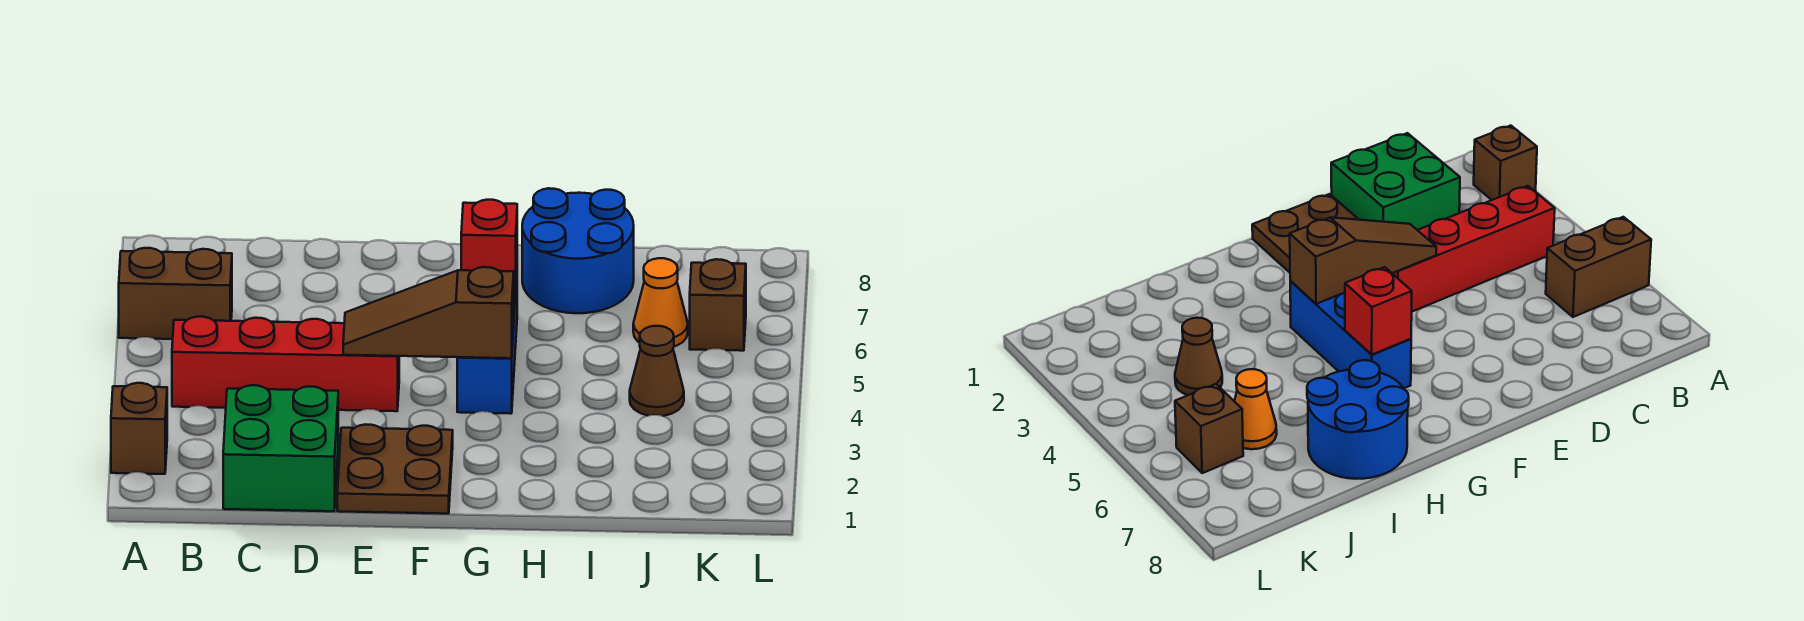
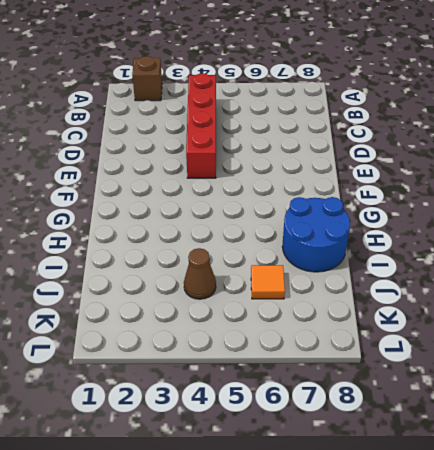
orange tile J6 level 1 -> orange cone J6 level 1
none -> brown brick A6:B6 level 1
none -> green brick C1:D2 level 1
none -> brown plate E1:F2 level 1

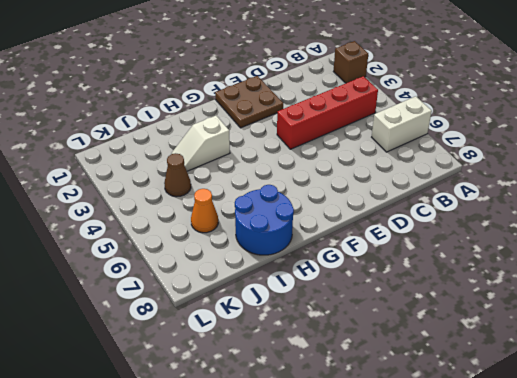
white brick A6:B6 level 1 -> brown brick A6:B6 level 1
white slope H3:I3 level 1 top H -> none
none -> green brick C1:D2 level 1
none -> blue brick G4:G6 level 1
none -> brown brick K6 level 1

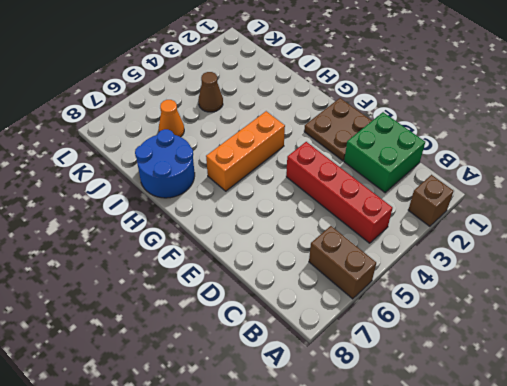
orange brick G4:G6 level 1 -> blue brick G4:G6 level 1
none -> brown brick K6 level 1
none -> brown slope E4:G4 level 2 top G
none -> red brick G6 level 2

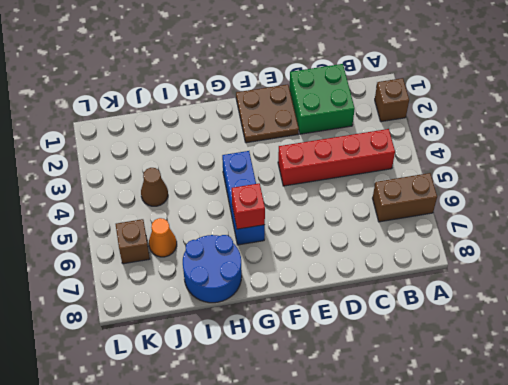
none -> brown slope E4:G4 level 2 top G

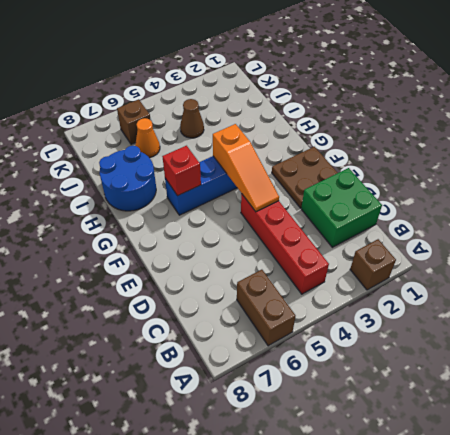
orange slope E4:G4 level 2 top G -> brown slope E4:G4 level 2 top G

